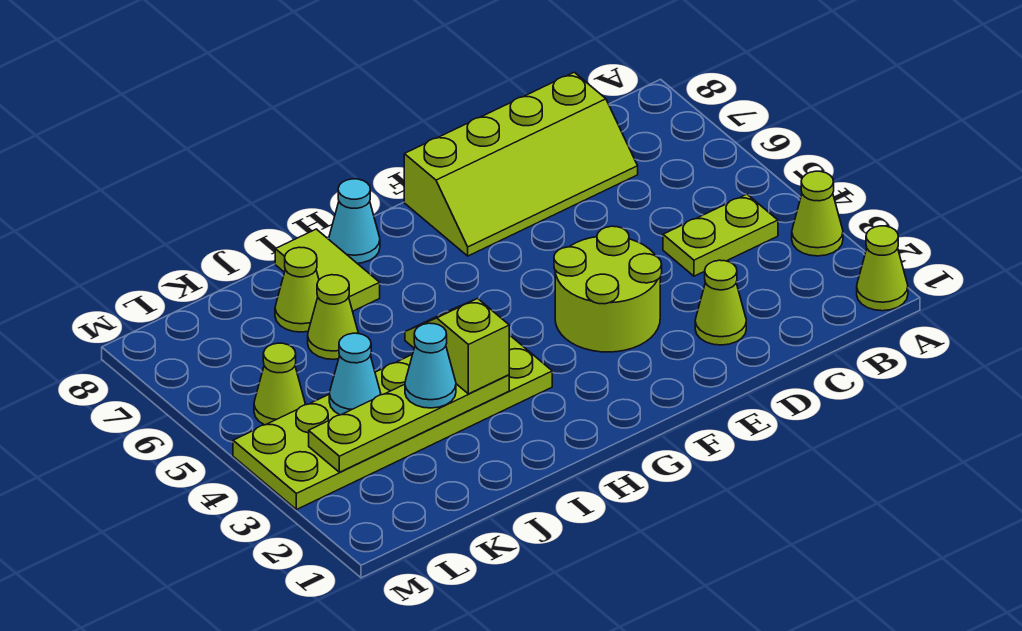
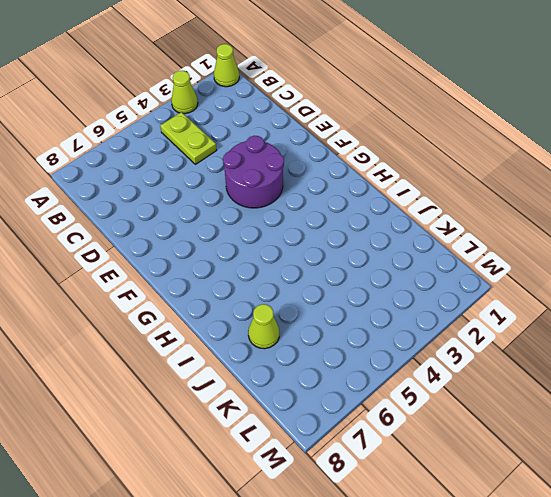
purple round brick E3:F4 level 1 -> lime round brick E3:F4 level 1
none -> lime slope C7:F8 level 1 top 8
none -> lime cone D2 level 1
none -> lime plate H3:M4 level 1

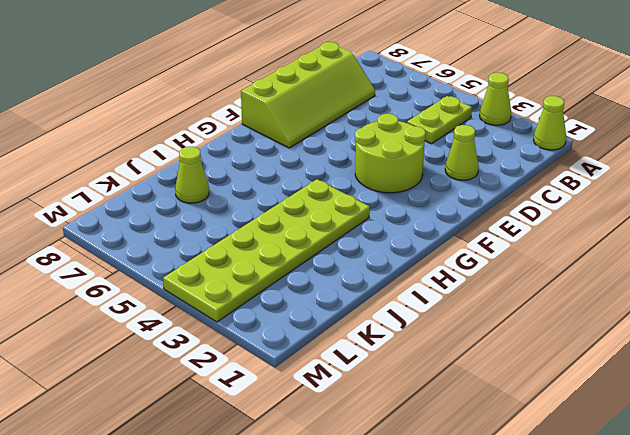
none -> cyan cone H8 level 1
none -> lime tile I7:I8 level 1
none -> lime cone J6 level 1

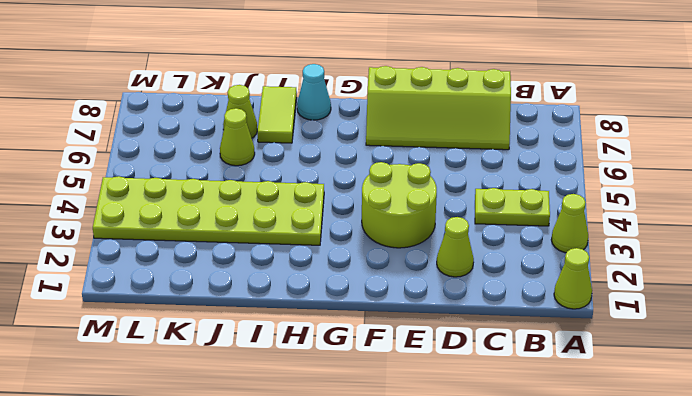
none -> lime cone L5 level 1
none -> lime plate I3:L3 level 2
none -> cyan cone K4 level 2

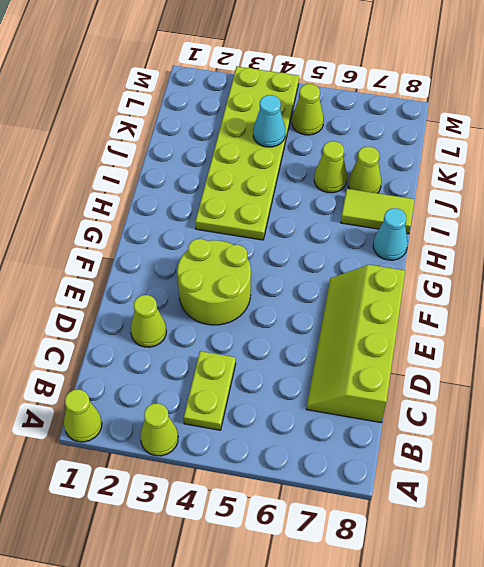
none -> lime plate I3:L3 level 2
none -> lime slope I3:I4 level 3 top 3
none -> cyan cone J3 level 3

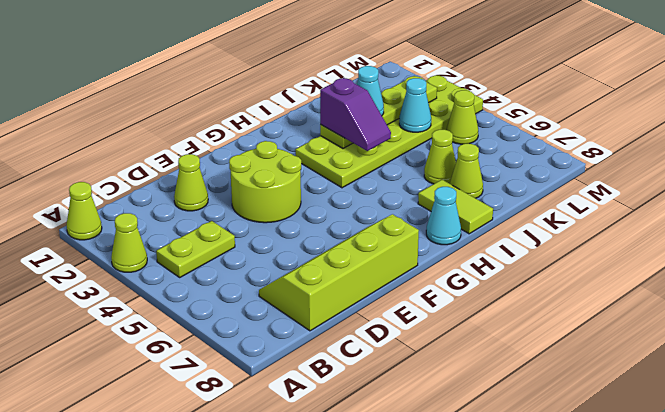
purple slope I3:I4 level 3 top 3 -> lime slope I3:I4 level 3 top 3

